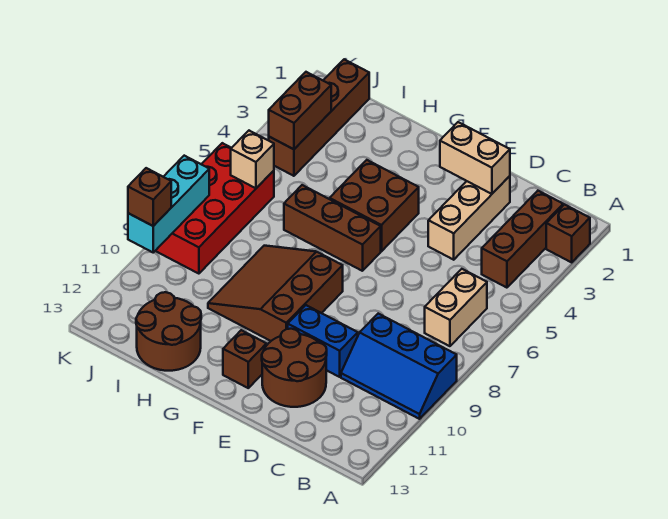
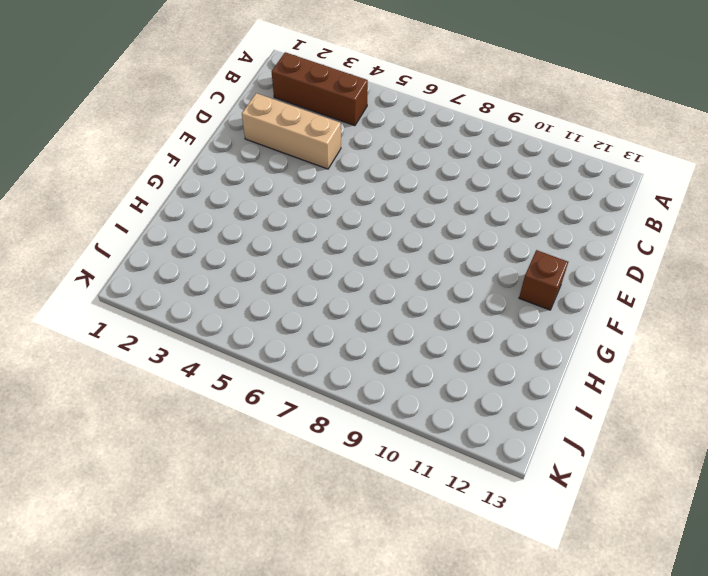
none -> brown brick A2 level 1
none -> blue slope A9:C10 level 1 top 9
none -> tan brick B6:B7 level 1

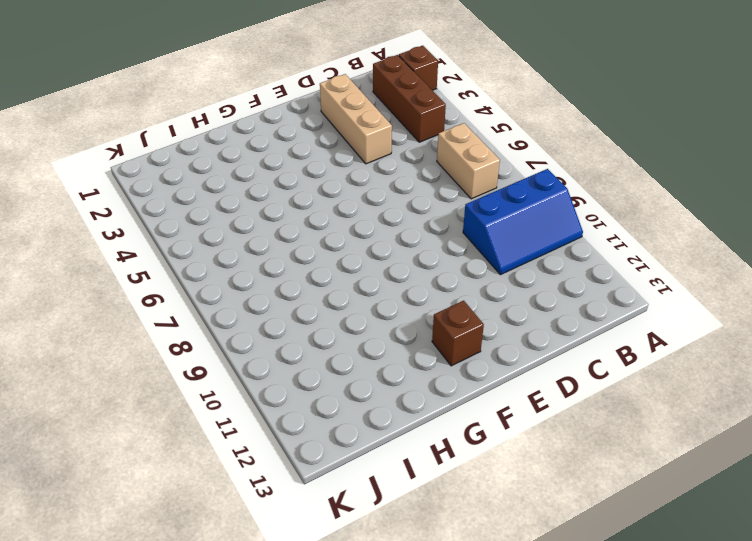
none -> blue brick D10:E10 level 1
none -> brown round brick D11:E12 level 1
none -> brown brick F4:G5 level 1

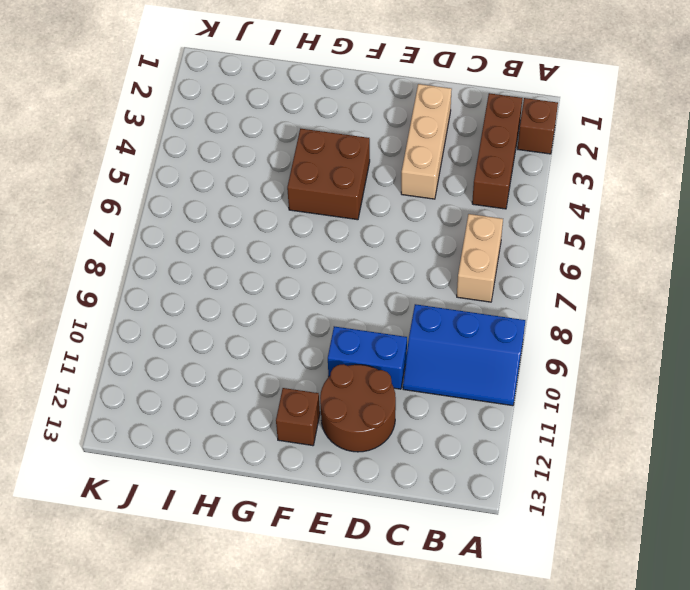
none -> brown brick F6:H6 level 1
none -> brown slope F8:H10 level 1 top F
none -> brown round brick H12:I13 level 1

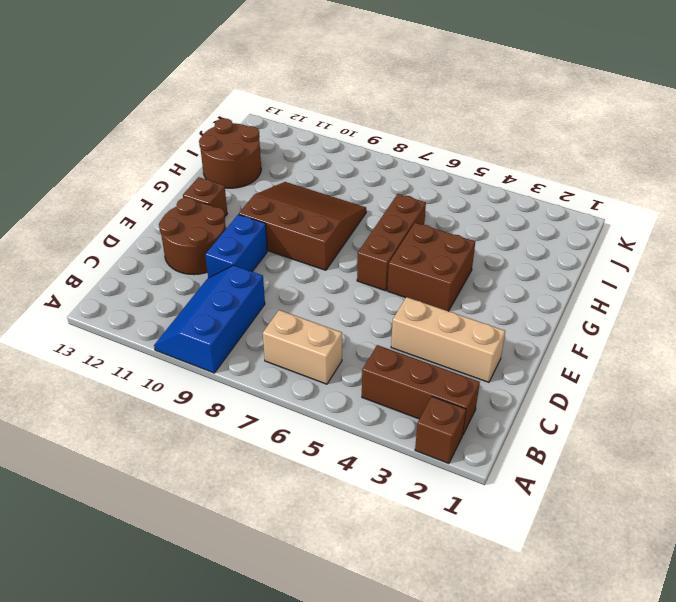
none -> brown brick J1:J4 level 1
none -> red brick J6:K9 level 1
none -> tan brick D2:E2 level 2

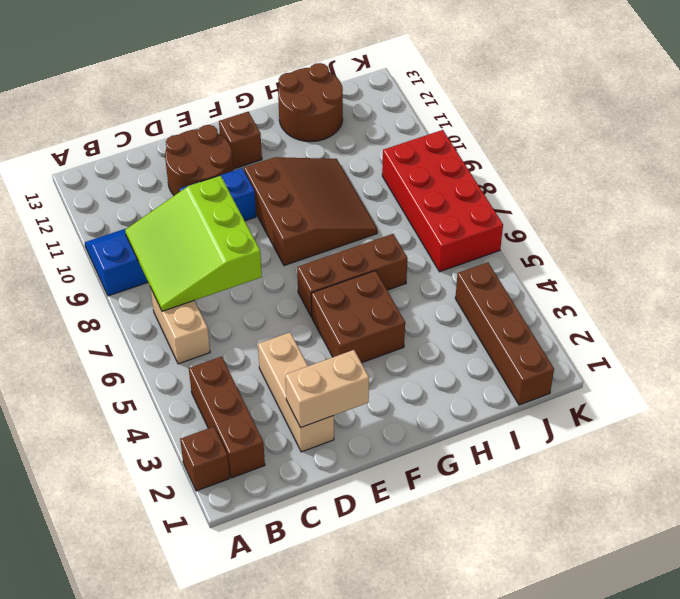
lime slope B7:D9 level 2 top D -> none
none -> brown brick J3:J4 level 2
none -> tan brick J6 level 2
none -> cyan brick K8:K10 level 2

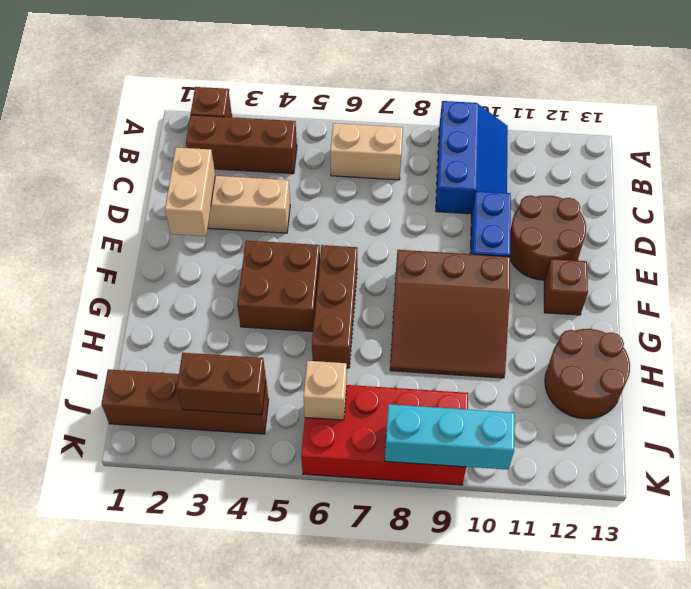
none -> brown brick K10 level 3

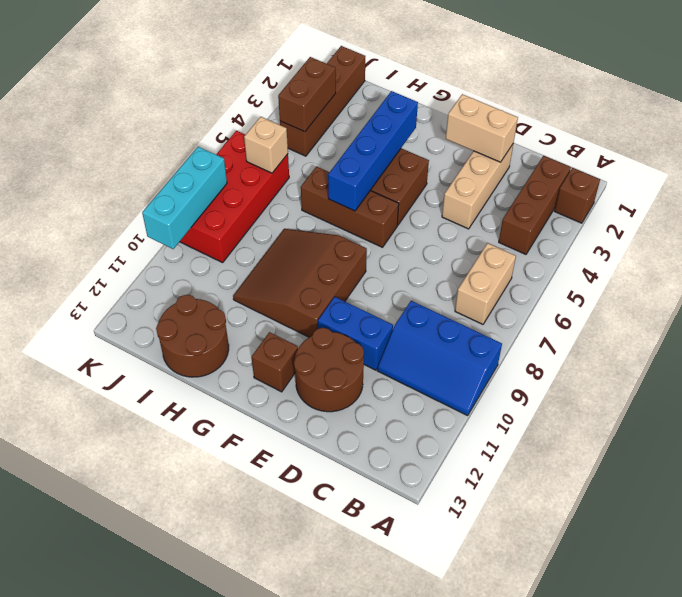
blue brick G3:G6 level 2 -> none
none -> brown brick K10 level 3

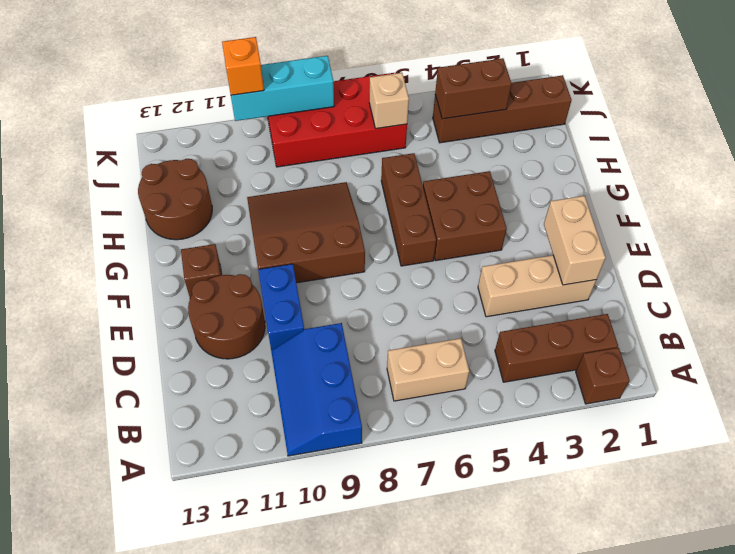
orange brick K10 level 3 -> brown brick K10 level 3

